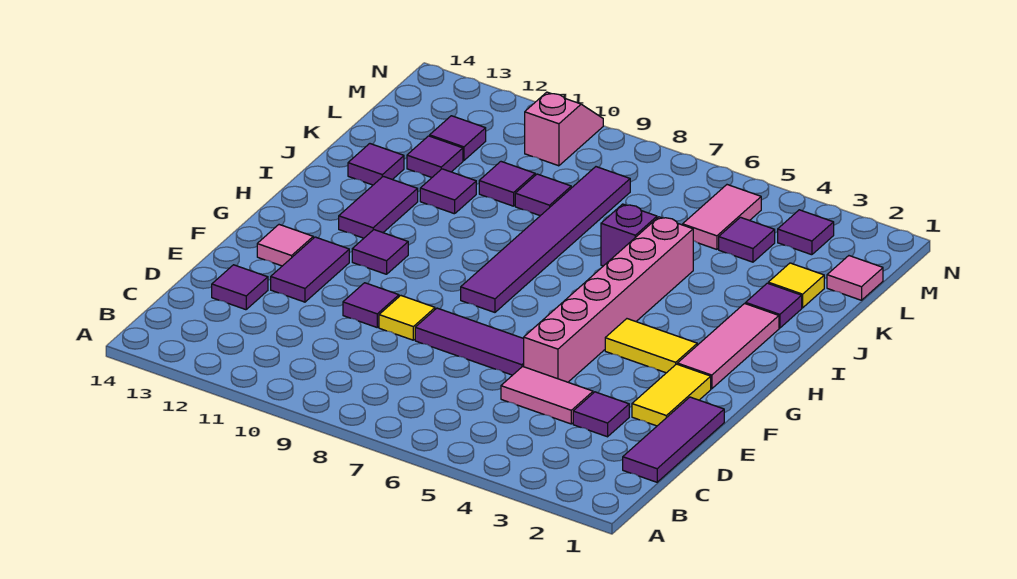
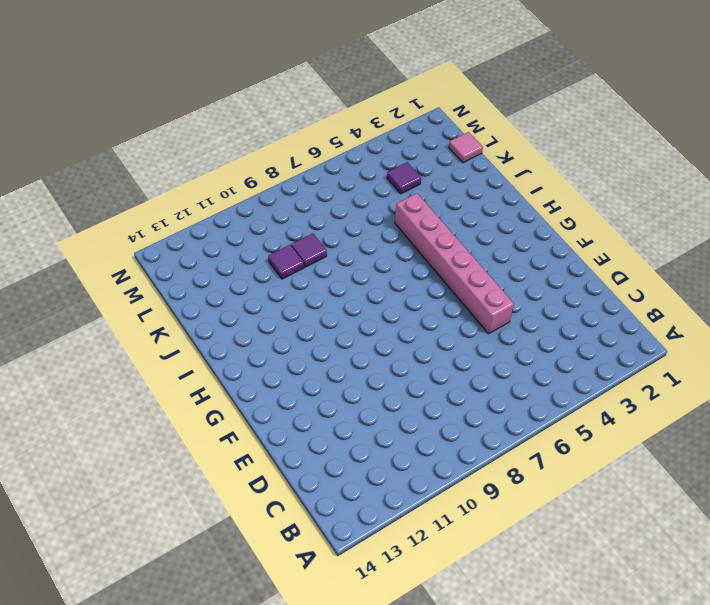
none -> purple tile C1:E1 level 1
none -> purple tile D3 level 1
none -> pink tile D4:D5 level 1
none -> purple tile D13 level 1

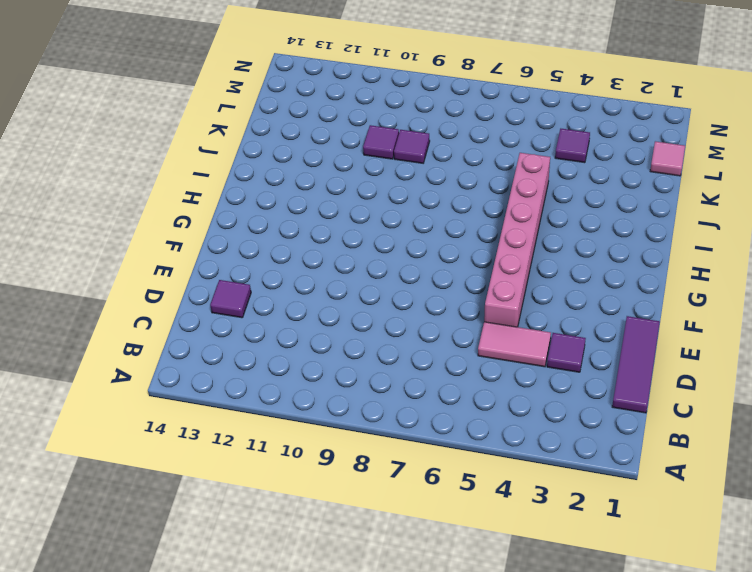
none -> yellow tile E2:F2 level 1
none -> purple tile E6:E8 level 1
none -> yellow tile E9 level 1
none -> purple tile E10 level 1

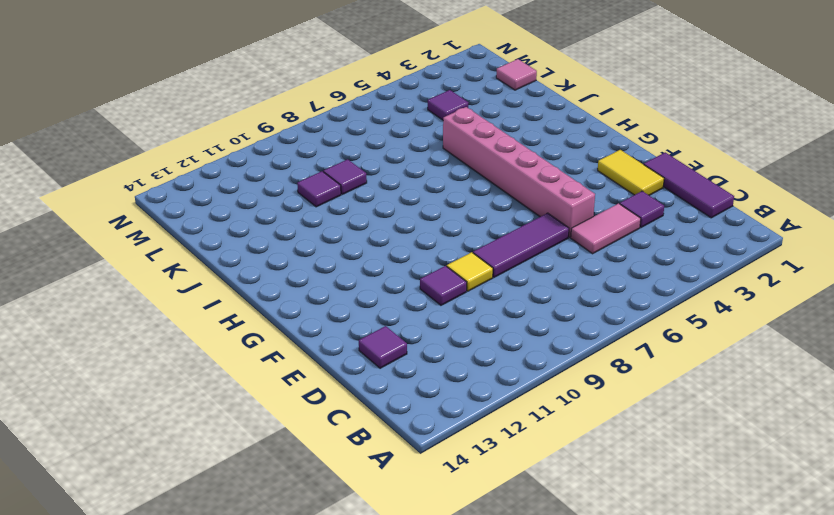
none -> purple tile E12:F12 level 1
none -> pink tile F13 level 1
none -> pink tile G2:I2 level 1
none -> yellow tile G3:G4 level 1

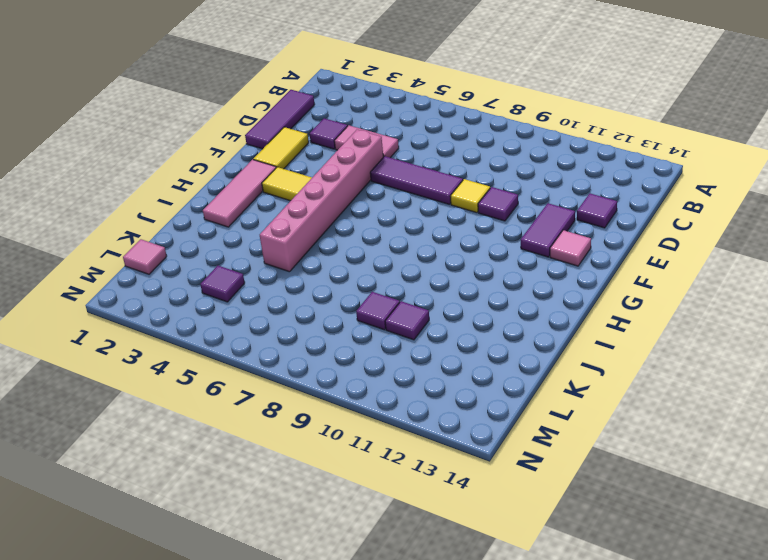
none -> purple tile G8:L8 level 1
none -> purple tile G11 level 1
none -> purple tile H12:I12 level 1
none -> purple tile J2 level 1

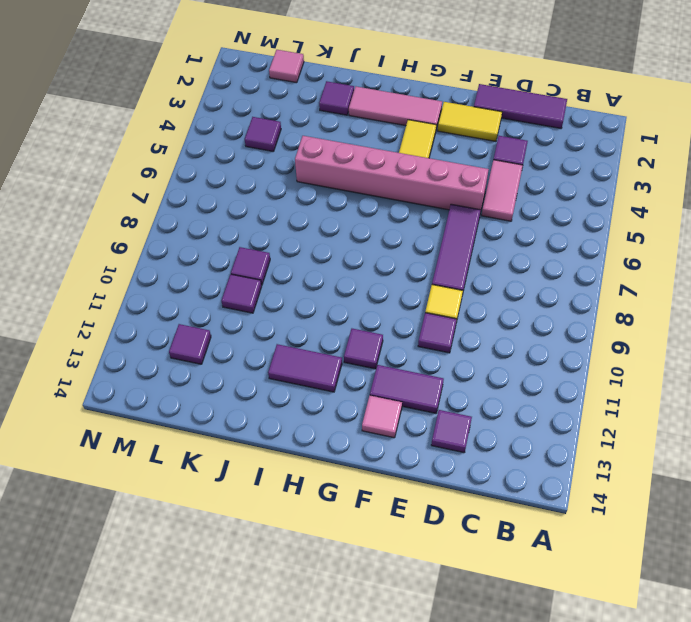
none -> purple tile G8:L8 level 1
none -> purple brick J6 level 1
none -> purple tile J11 level 1
none -> purple tile J13 level 1

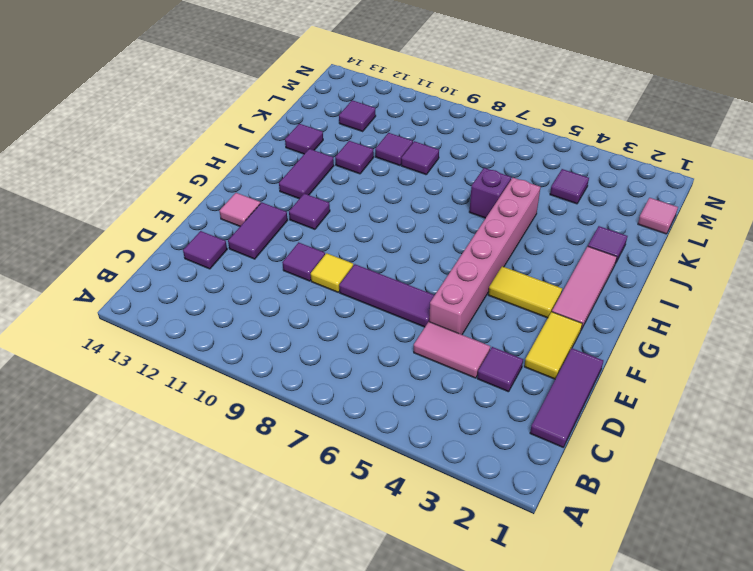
none -> purple tile G8:L8 level 1
none -> yellow tile K2 level 1
none -> purple tile K12 level 1
none -> pink tile L5:M5 level 1

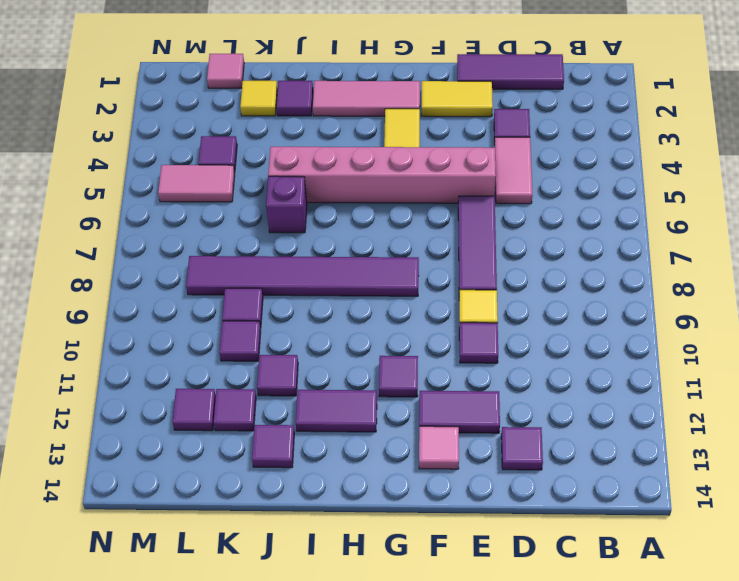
none -> purple tile M3 level 1
none -> pink slope M10:N10 level 1 top M

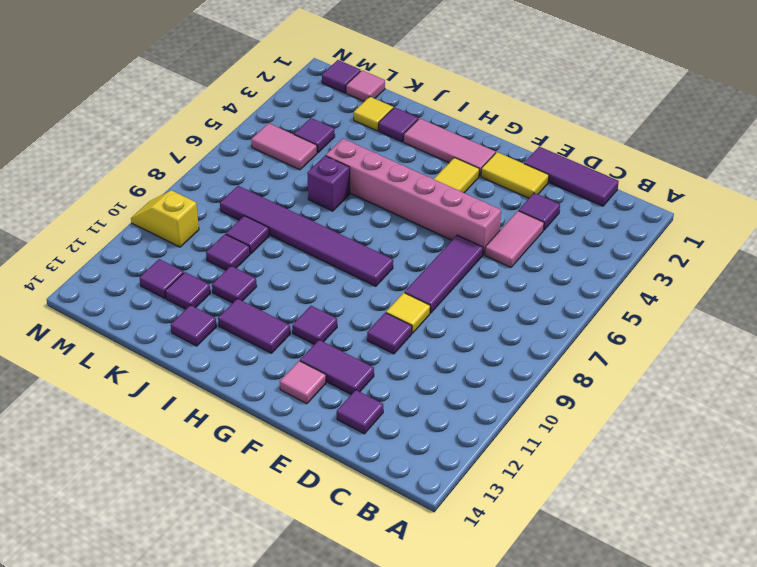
purple tile M1 level 1 -> purple tile M3 level 1
yellow slope M10:N10 level 1 top M -> pink slope M10:N10 level 1 top M

